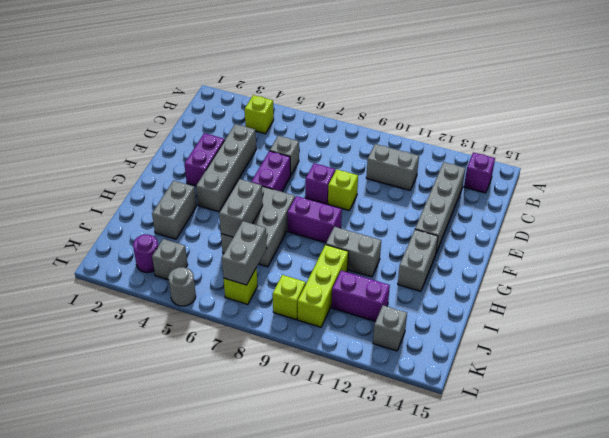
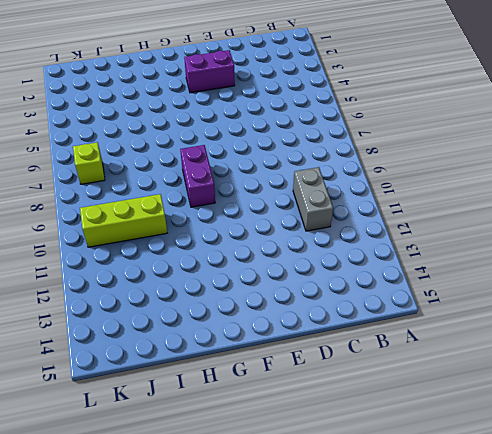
none -> lime brick B4 level 1
none -> purple brick B14 level 1
none -> grey brick C13:F13 level 1

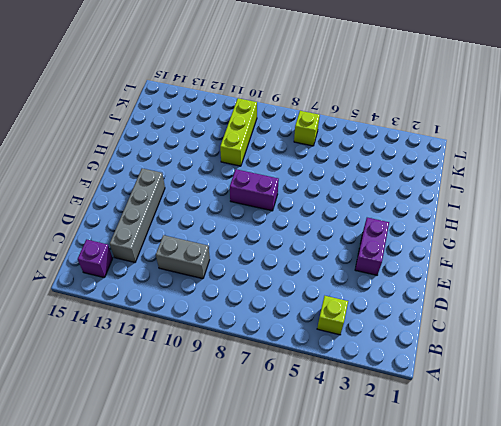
none -> grey brick D4:G4 level 1
none -> grey brick D6 level 1
none -> purple brick E6:F6 level 1

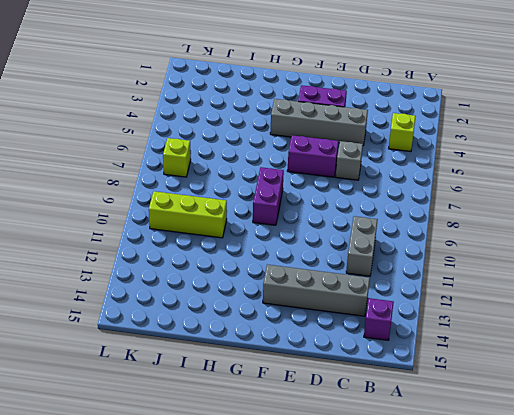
none -> purple brick E8 level 1
none -> lime brick E9 level 1
none -> grey brick G6:I7 level 1

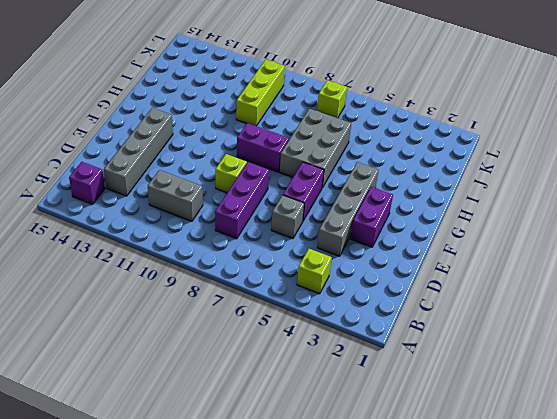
purple brick C8:E8 level 1 -> purple brick E8 level 1
none -> grey brick G13:H13 level 1
none -> grey brick H3:I3 level 1
none -> grey brick H10:H11 level 1

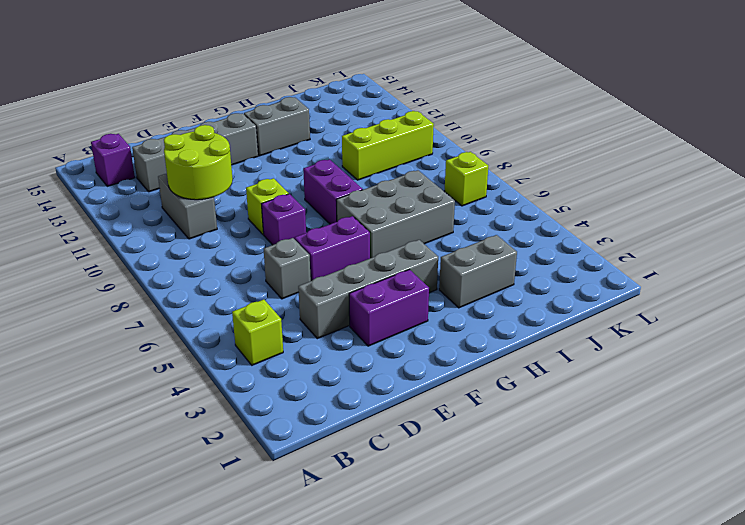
lime round brick C10:D11 level 2 -> none
none -> grey brick H10:H11 level 1
none -> purple brick J11:J12 level 1
none -> purple round brick K3 level 1

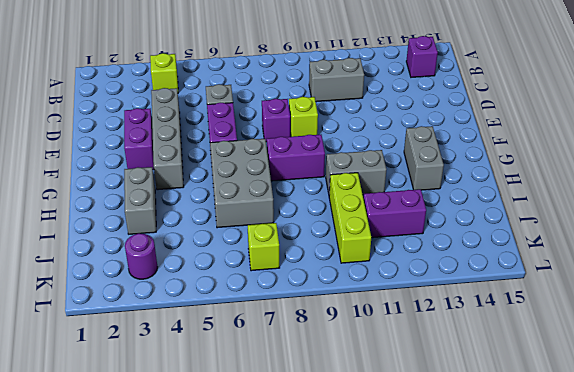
none -> grey brick C13:F13 level 1
none -> grey brick K4 level 1
none -> lime brick K9 level 1

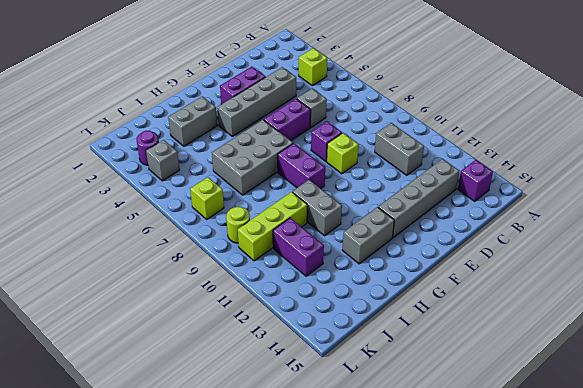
lime round brick K9 level 1 -> lime brick K9 level 1
none -> grey brick K13 level 1
none -> grey round brick L5 level 1
none -> grey brick H6:I6 level 2

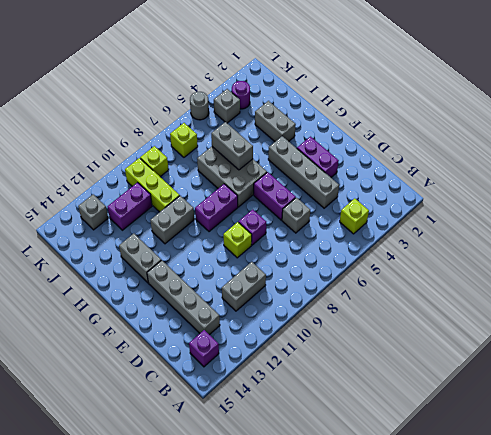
none -> grey brick J7:K7 level 2

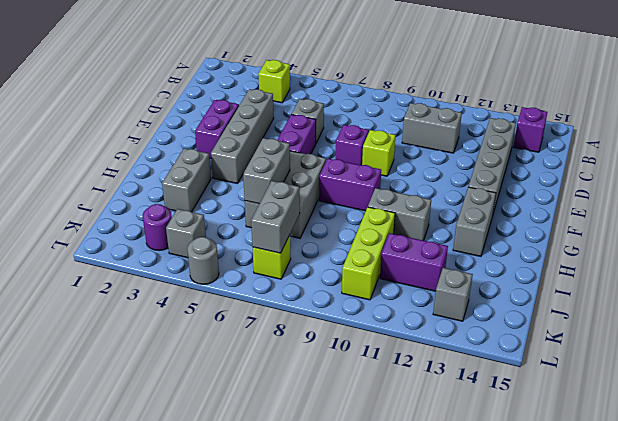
none -> lime brick K9 level 1

